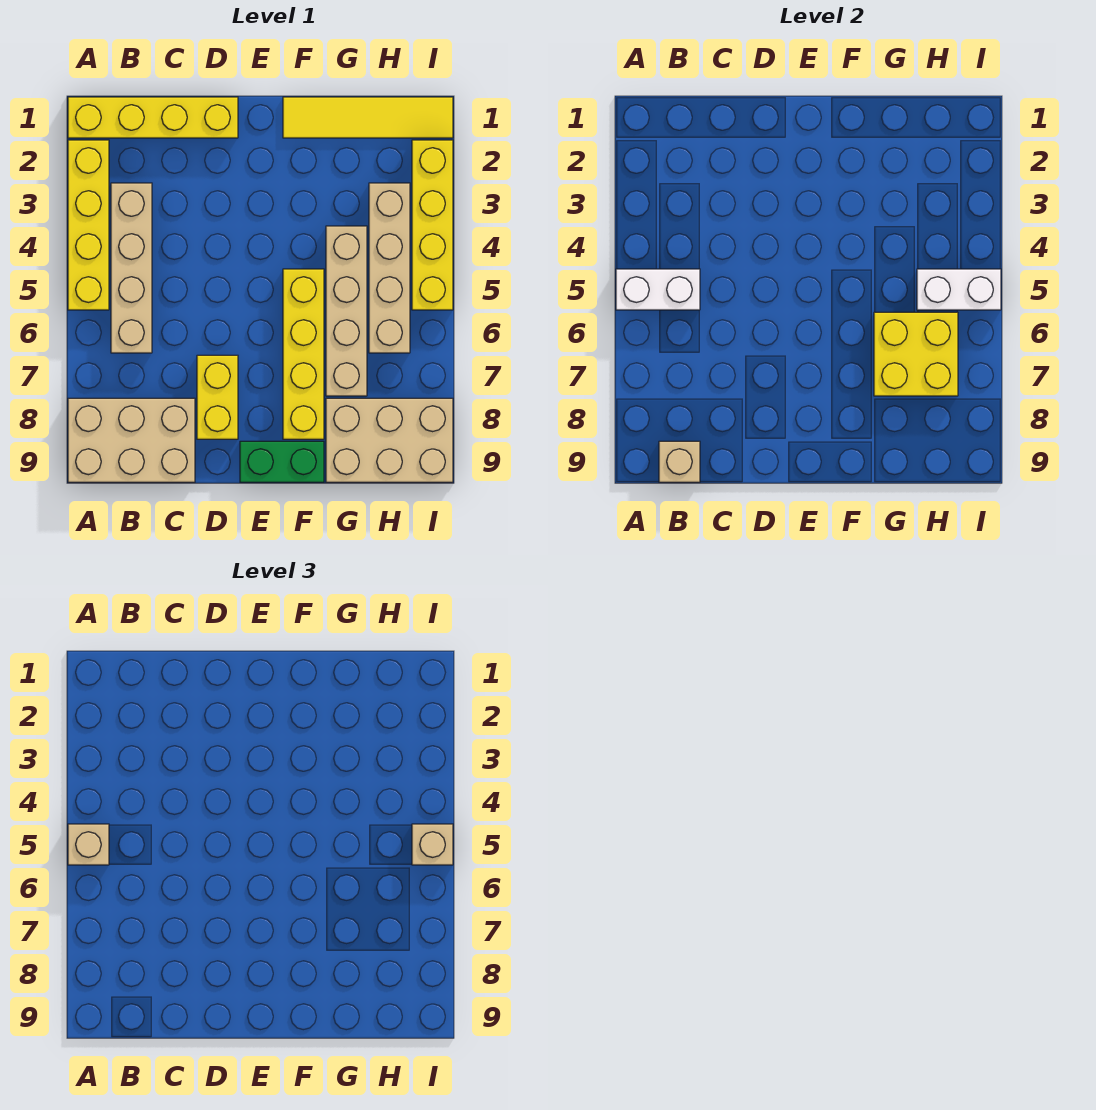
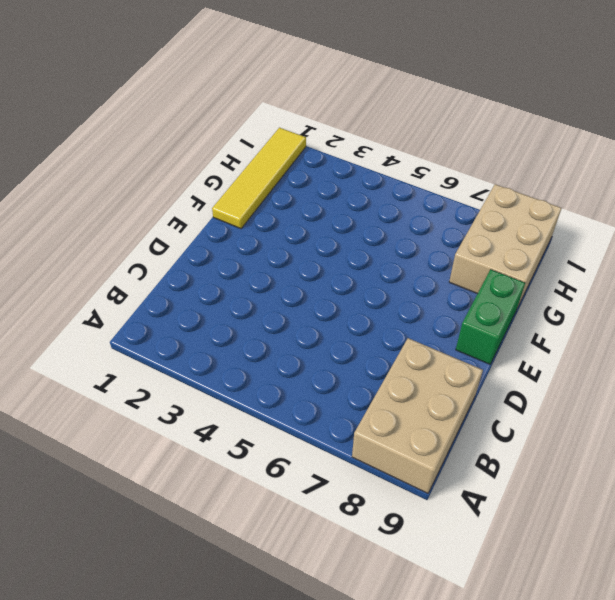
none -> yellow brick A1:D1 level 1
none -> yellow brick A2:A5 level 1
none -> tan brick B3:B6 level 1

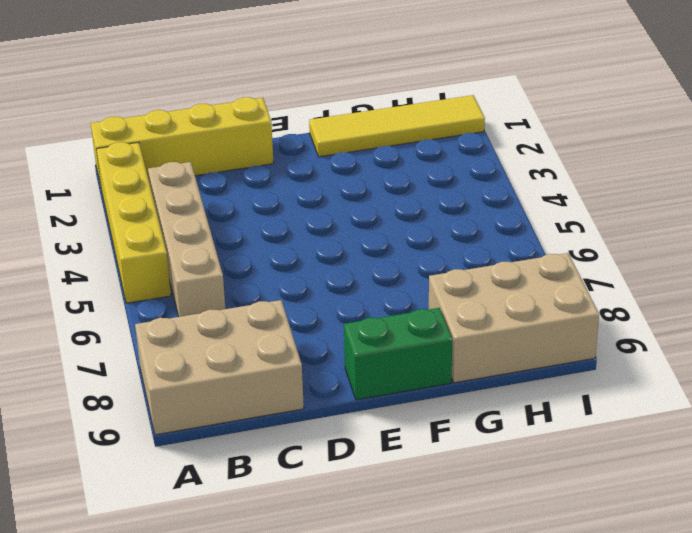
none -> yellow brick D7:D8 level 1
none -> yellow brick F5:F8 level 1
none -> tan brick G4:G7 level 1

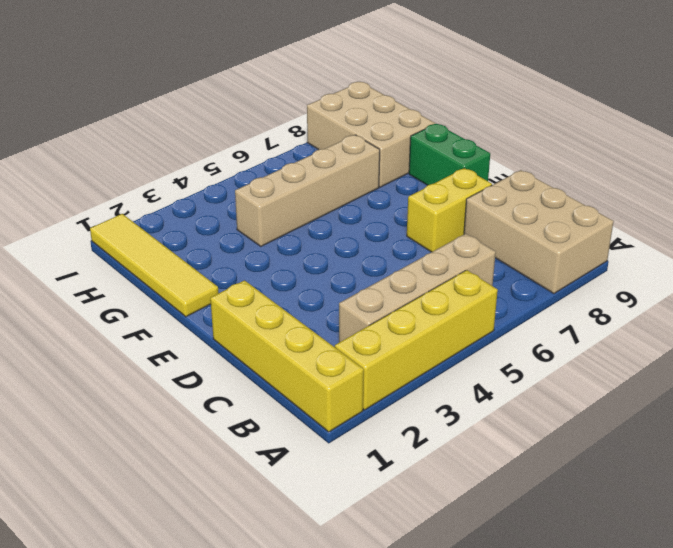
none -> yellow brick F5:F8 level 1
none -> tan brick H3:H6 level 1
none -> yellow brick I2:I5 level 1

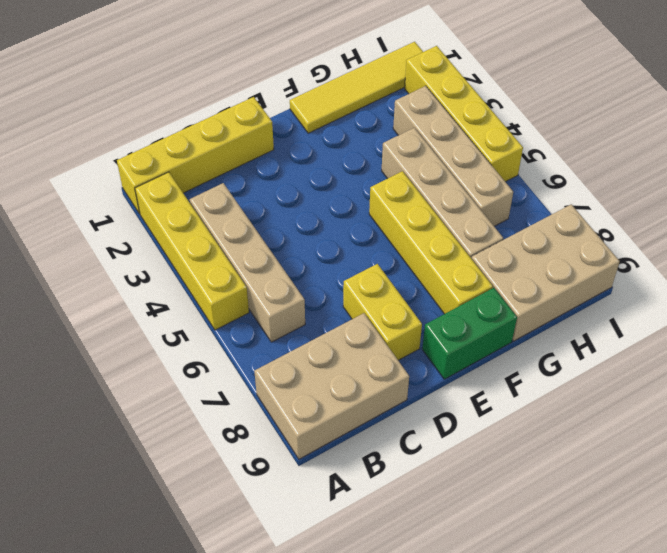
none -> white brick A5:B5 level 2
none -> tan brick B9 level 2
none -> yellow brick G6:H7 level 2

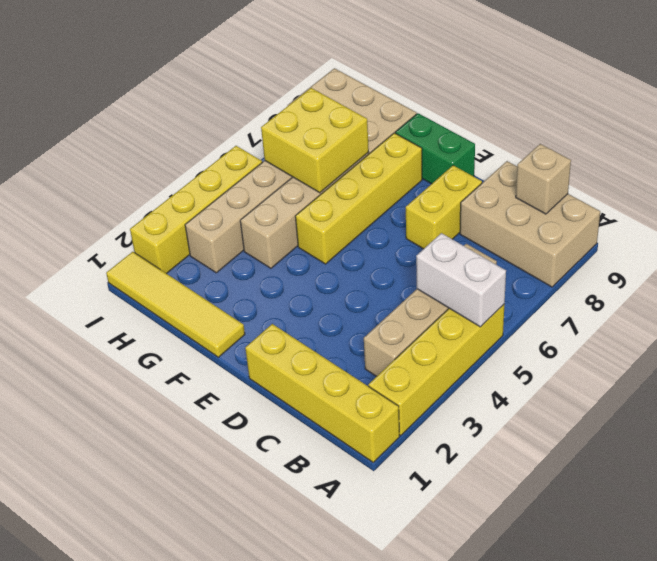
none -> white brick H5:I5 level 2
none -> tan brick A5 level 3
none -> tan brick I5 level 3

